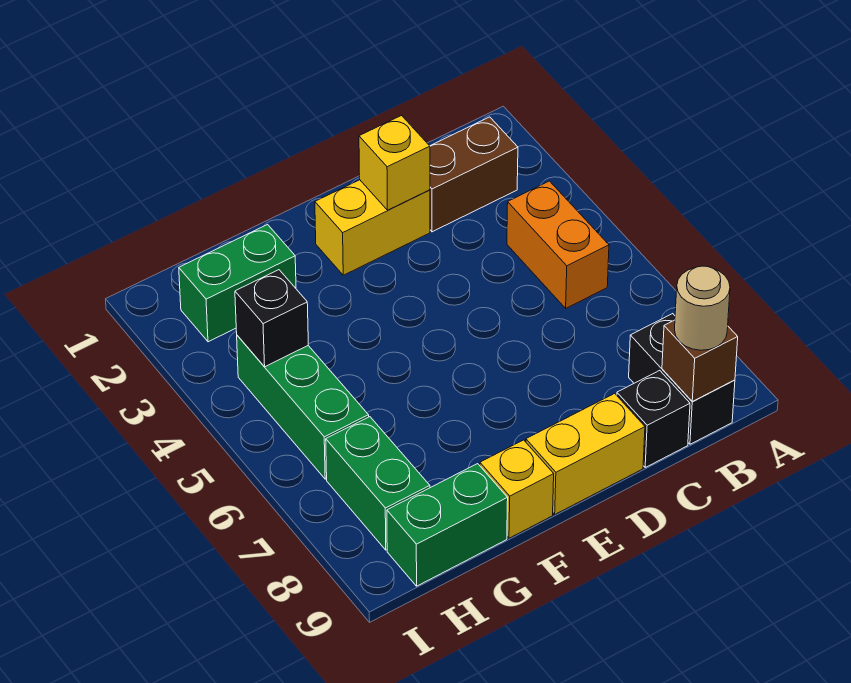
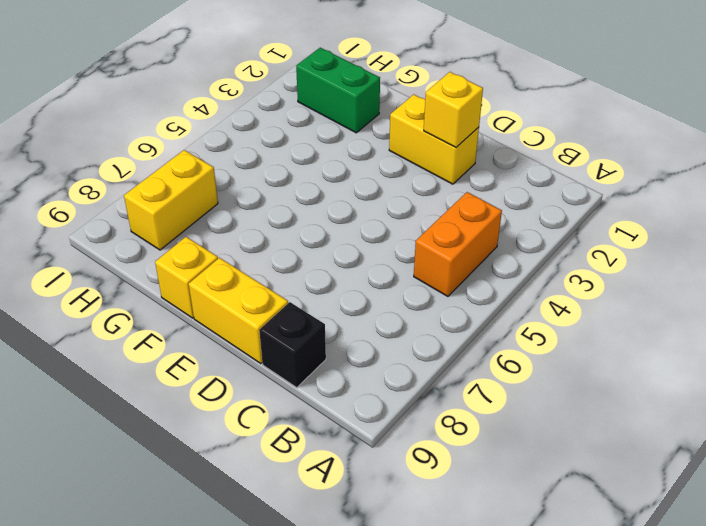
yellow brick H7:H8 level 1 -> green brick H7:H8 level 1
none -> brown brick B2:C2 level 1
none -> black brick B8:B9 level 1
none -> green brick G9:H9 level 1

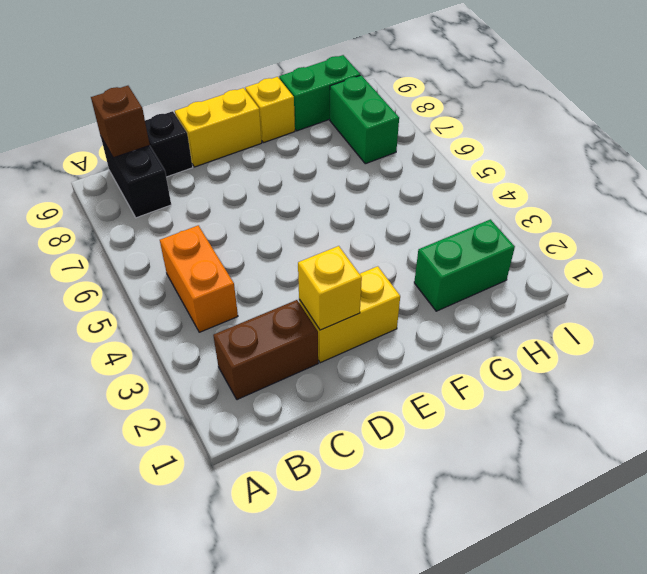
none -> green brick H4:H6 level 1
none -> black brick H4 level 2
none -> tan round brick B9 level 3

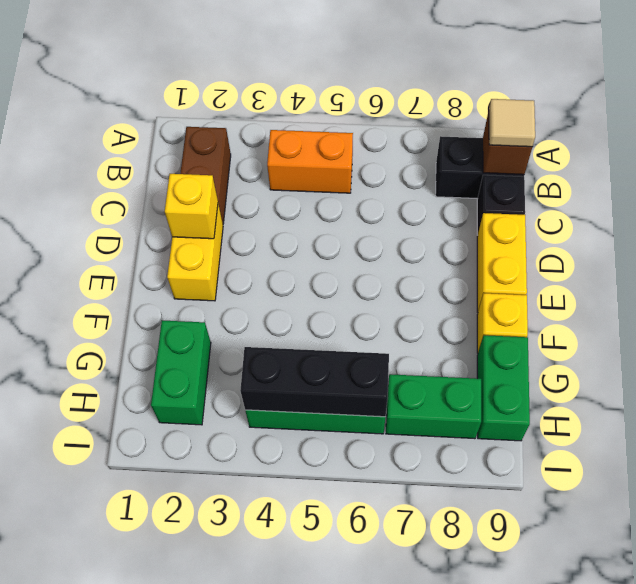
tan tile B9 level 3 -> tan round brick B9 level 3
black brick H4:H6 level 2 -> black brick H4 level 2

